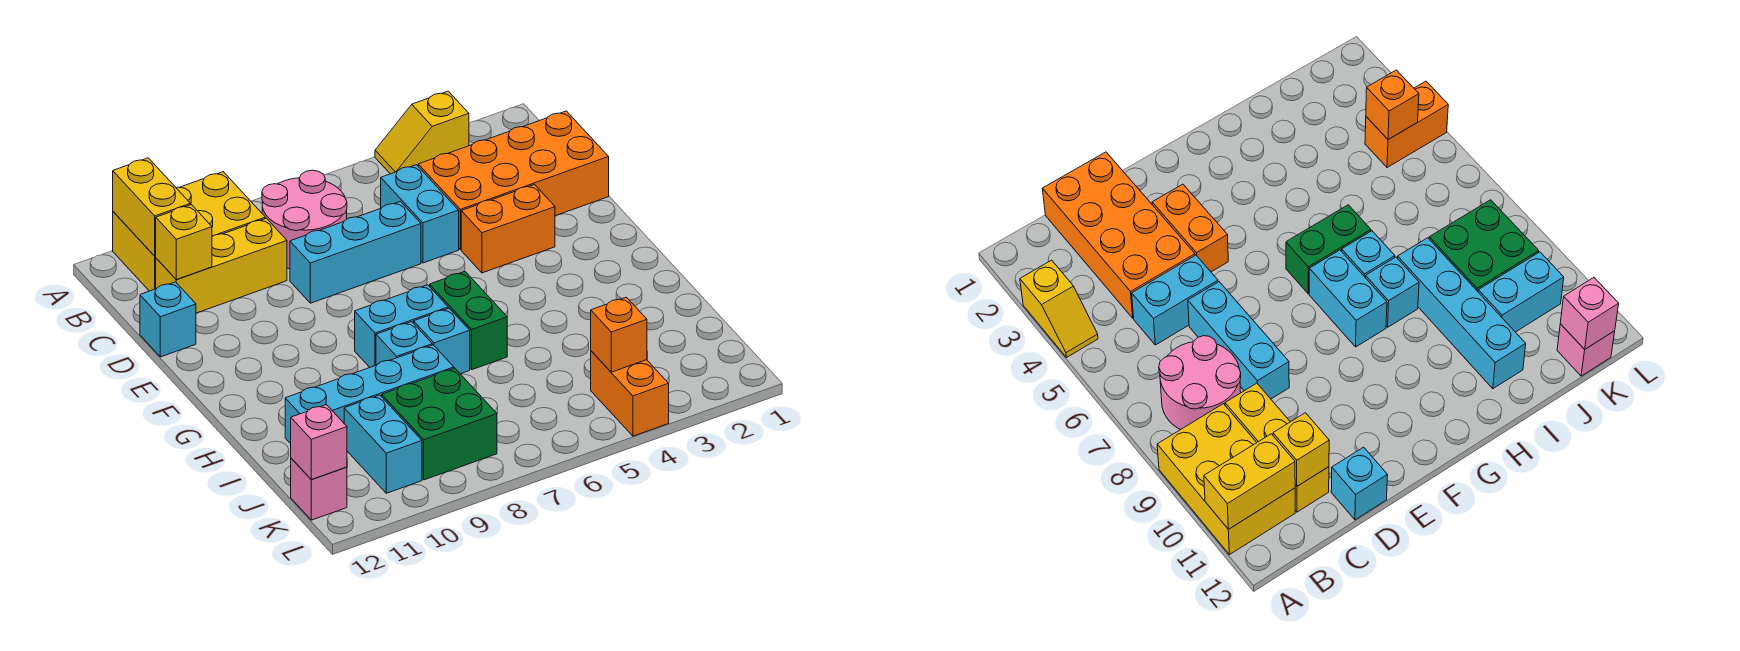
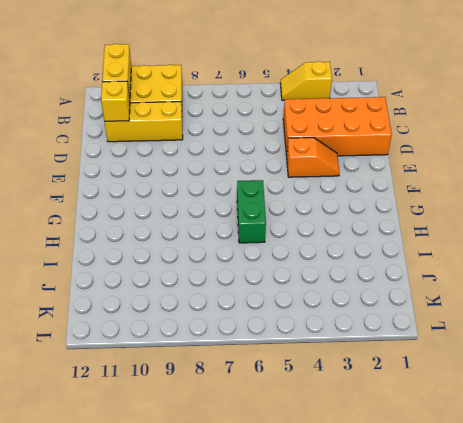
orange slope E3:E4 level 1 top 4 -> orange brick E3:E4 level 1
none -> pink round brick B7:C8 level 1
none -> cyan brick C5:D5 level 1
none -> cyan brick D6:D8 level 1

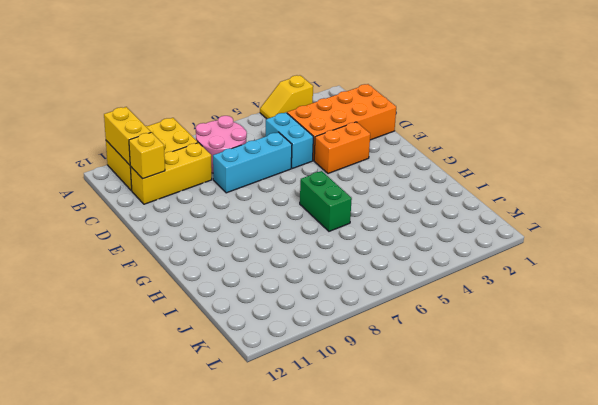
none -> cyan brick D12 level 1
none -> cyan brick G7:G8 level 1
none -> cyan brick H7 level 1

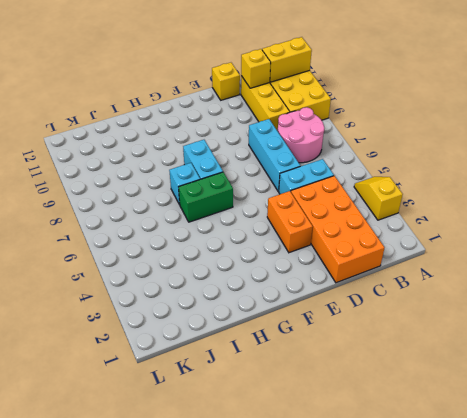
yellow brick D12 level 1 -> cyan brick D12 level 1
none -> cyan brick H8 level 1
none -> cyan brick I8:I11 level 1
none -> green brick J8:K9 level 1

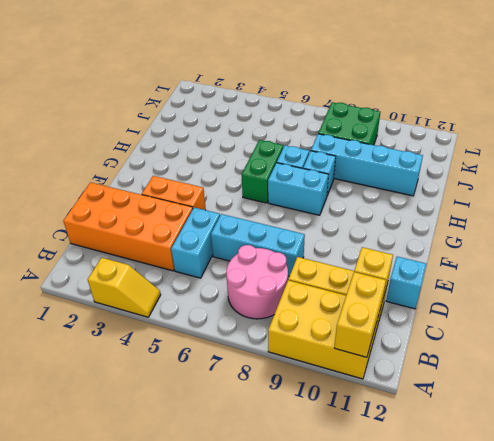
none -> cyan brick J10:K10 level 1
none -> orange brick K4:L4 level 1
none -> pink brick K12 level 1

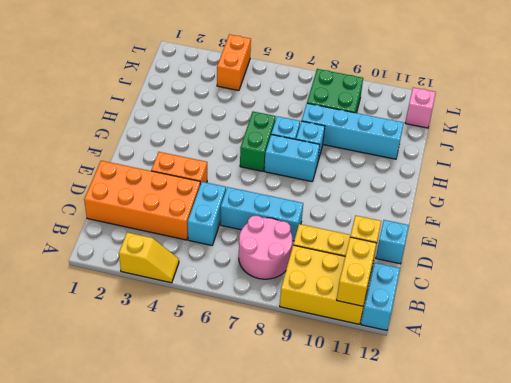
cyan brick A12:B12 level 1 -> cyan brick J10:K10 level 1
none -> orange brick K4 level 2
none -> pink brick K12 level 2

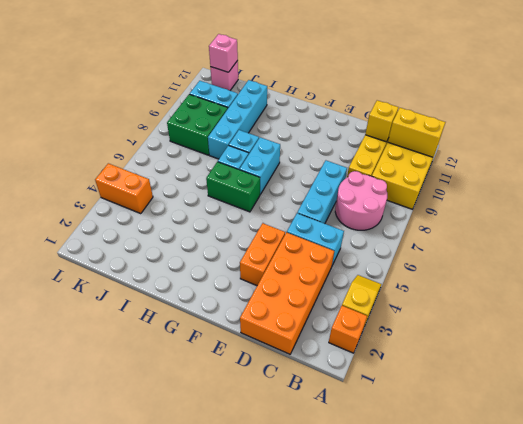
orange brick A2 level 1 -> orange brick K4 level 2
none -> cyan brick D12 level 1

